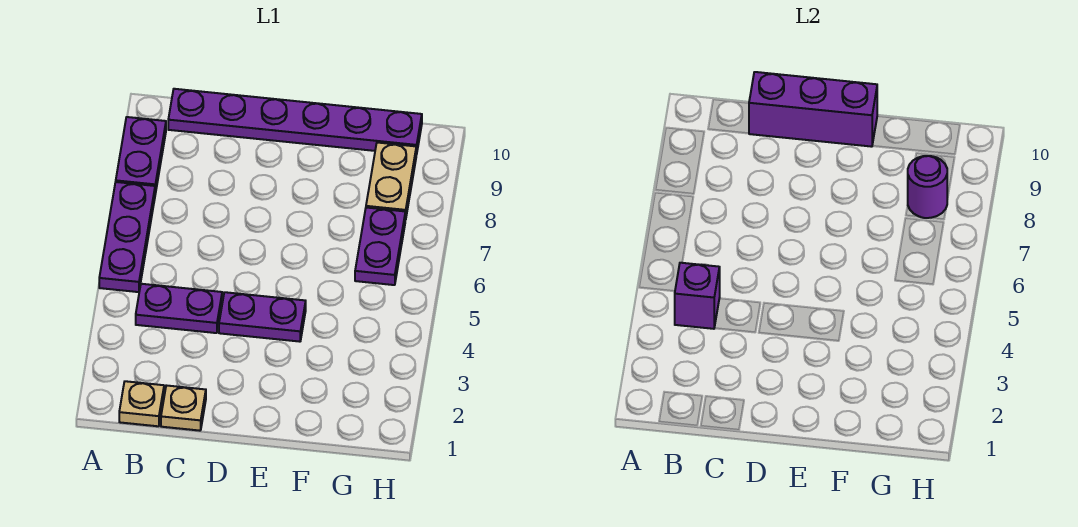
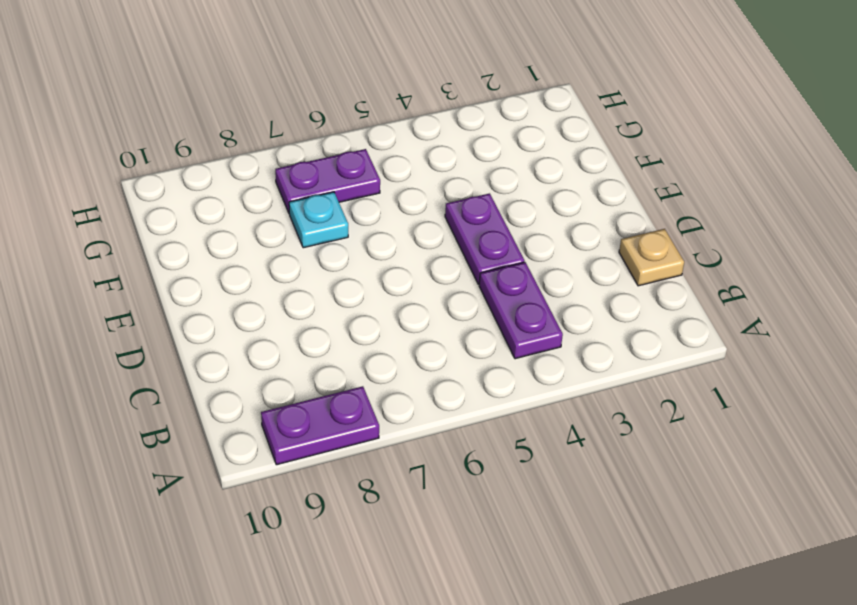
cyan plate F7 level 1 -> none
none -> purple plate A5:A7 level 1
none -> tan plate B1 level 1
none -> purple plate B10:G10 level 1

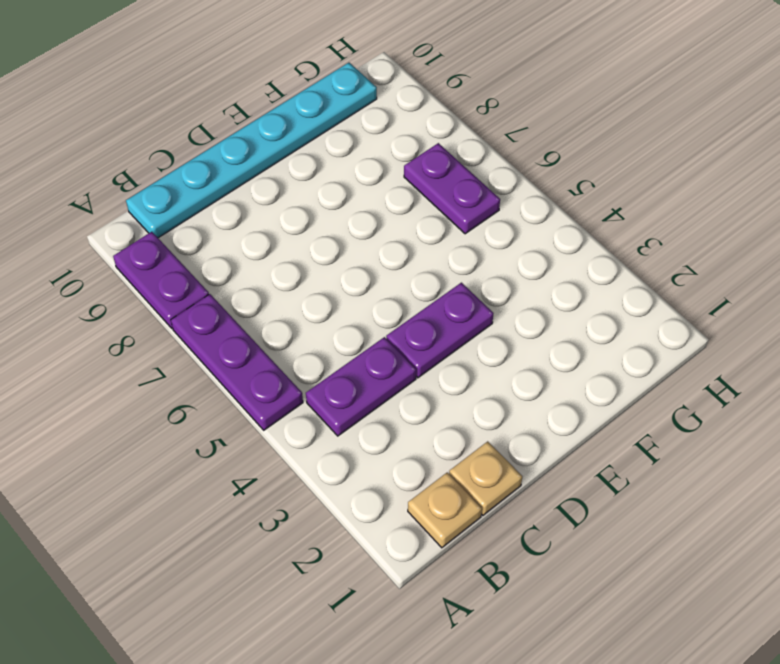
cyan plate B10:G10 level 1 -> purple plate B10:G10 level 1
none -> tan plate G8:G9 level 1
none -> purple brick B4 level 2
none -> purple brick C10:E10 level 2

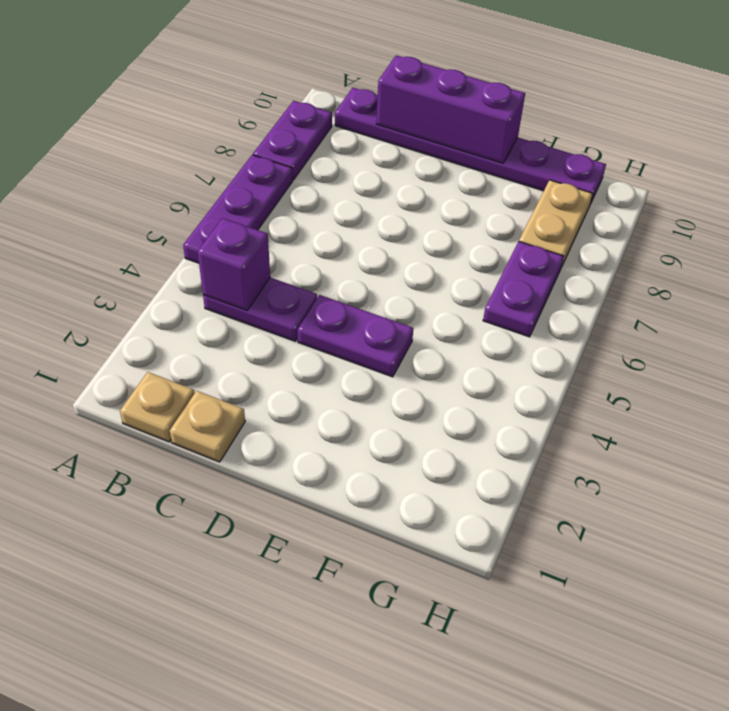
none -> purple round brick G8 level 2

